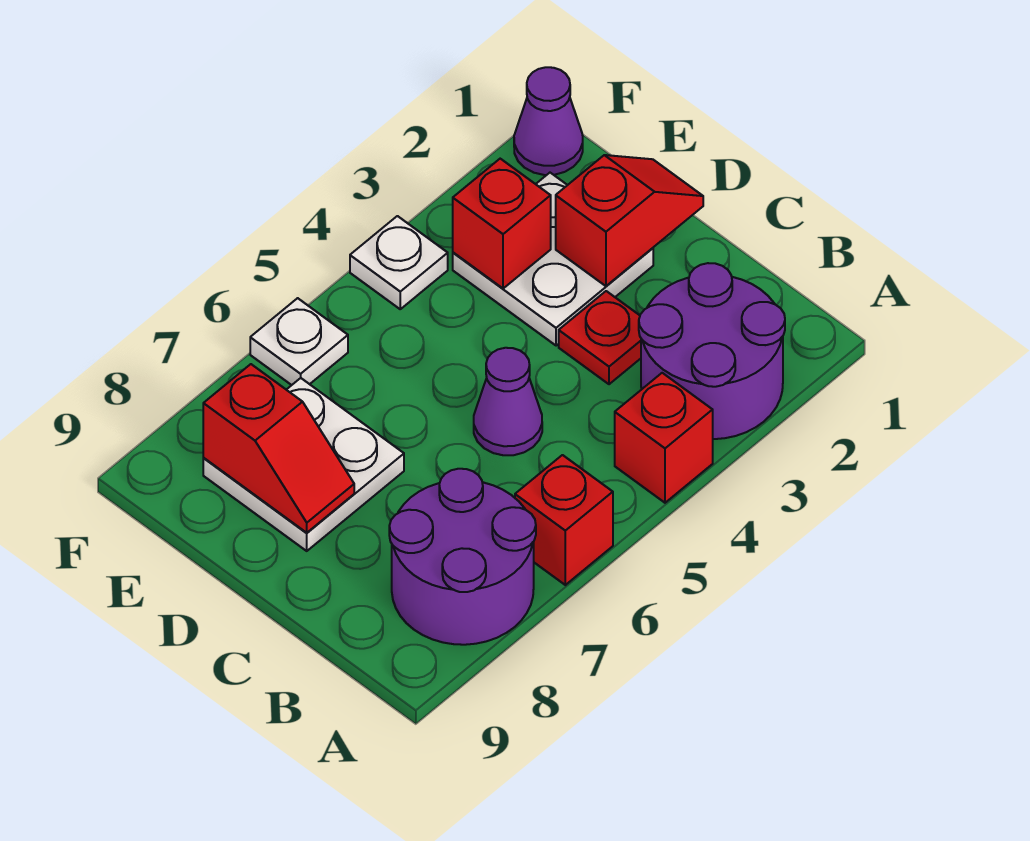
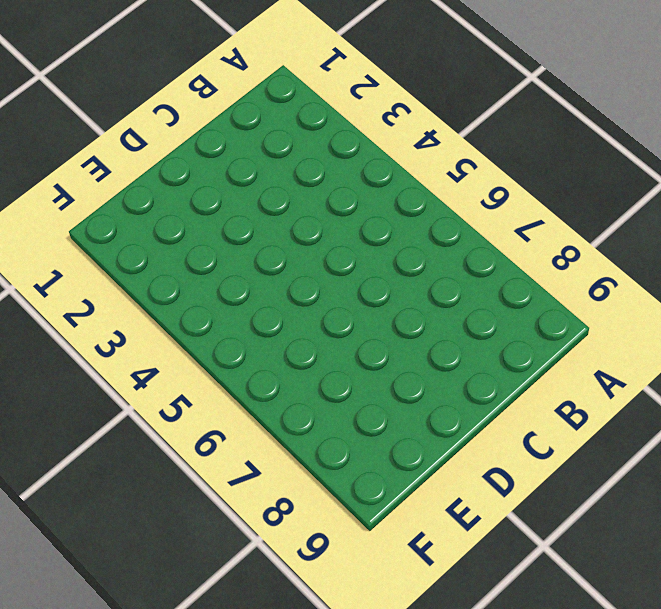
none -> purple round brick A2:B3 level 1
none -> red brick A4 level 1
none -> red brick A6 level 1

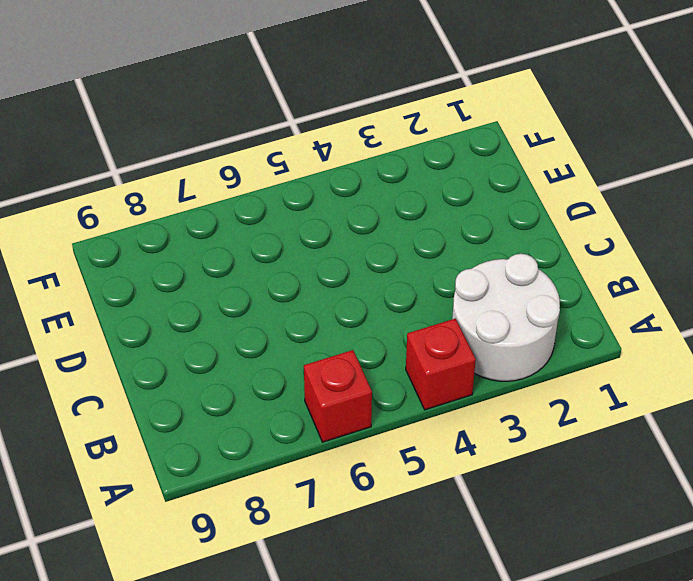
white round brick A2:B3 level 1 -> purple round brick A2:B3 level 1
none -> purple round brick A7:B8 level 1
none -> red plate C3 level 1
none -> purple cone C5 level 1

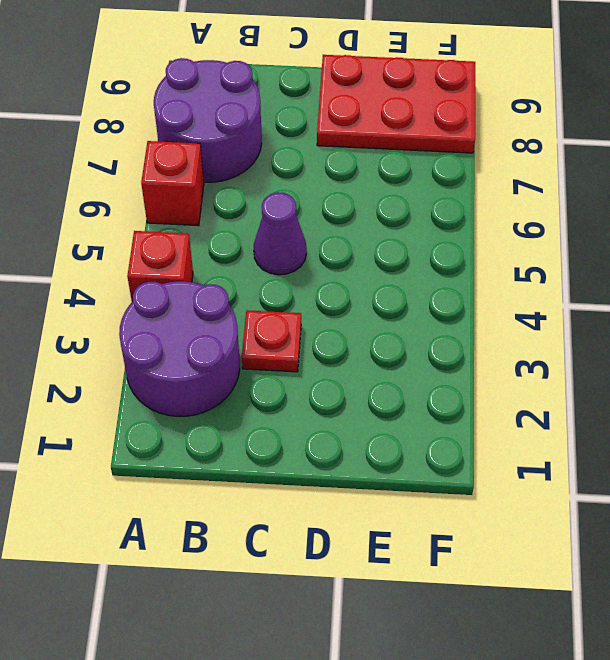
red plate D8:F9 level 1 -> white plate D7:E8 level 1
none -> white plate D2:E3 level 1
none -> purple cone F1 level 1
none -> white plate F4 level 1

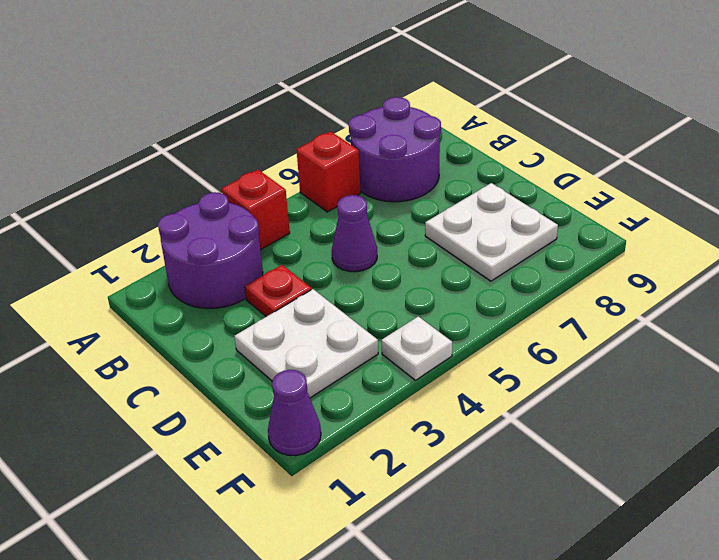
none -> white plate F6 level 1
none -> red slope D1:D2 level 2 top 2
none -> red slope D8:E8 level 2 top E

